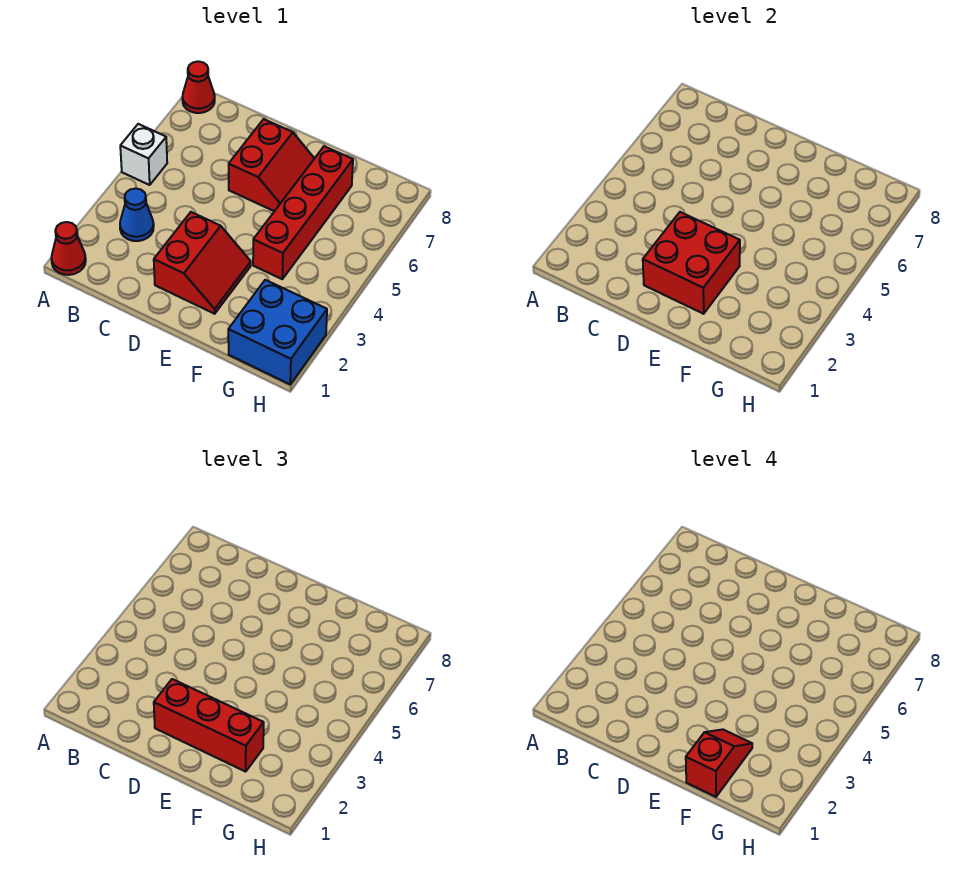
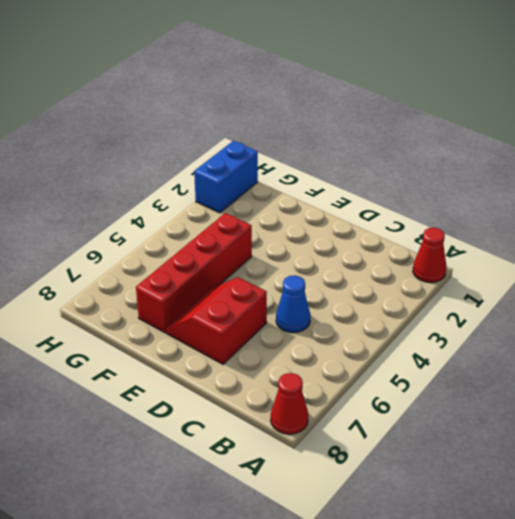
blue cone C5 level 1 -> blue cone B3 level 1
blue brick H1:H2 level 1 -> blue brick G1:H2 level 1
none -> white brick A5 level 1
none -> red slope D2:E3 level 1 top D

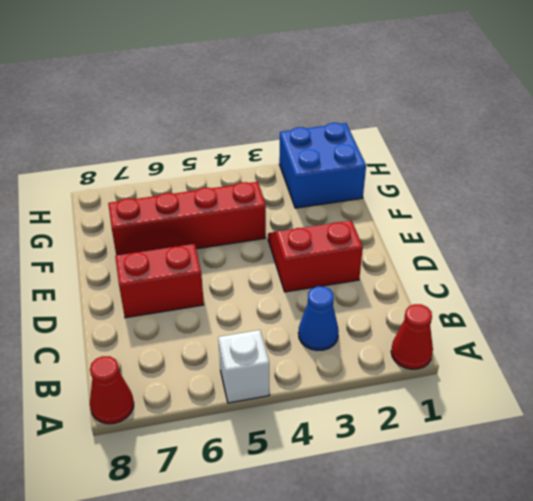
none -> red brick D2:E3 level 2
none -> red brick D2:F2 level 3

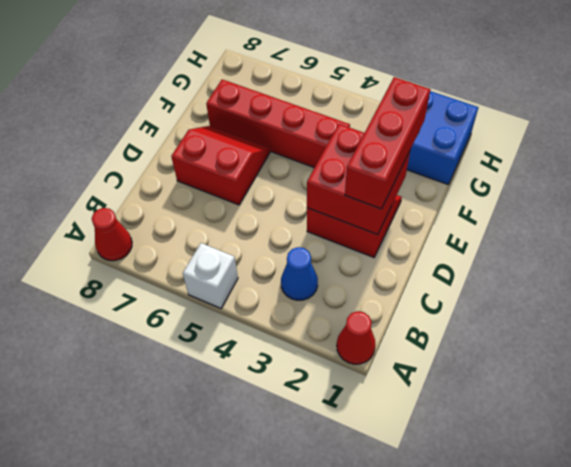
none -> red slope F1:F2 level 4 top 1

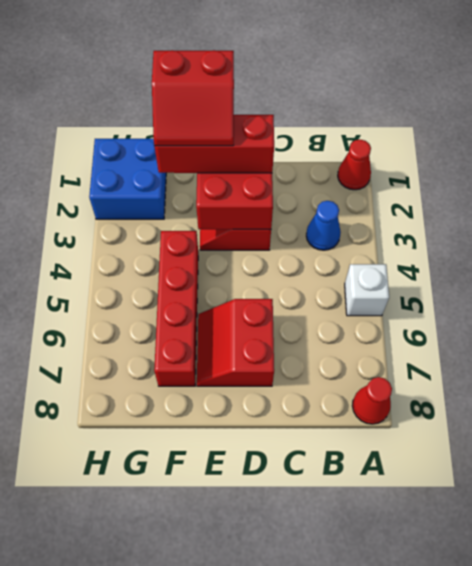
red slope E1:F2 level 4 top 1 -> red slope F1:F2 level 4 top 1

